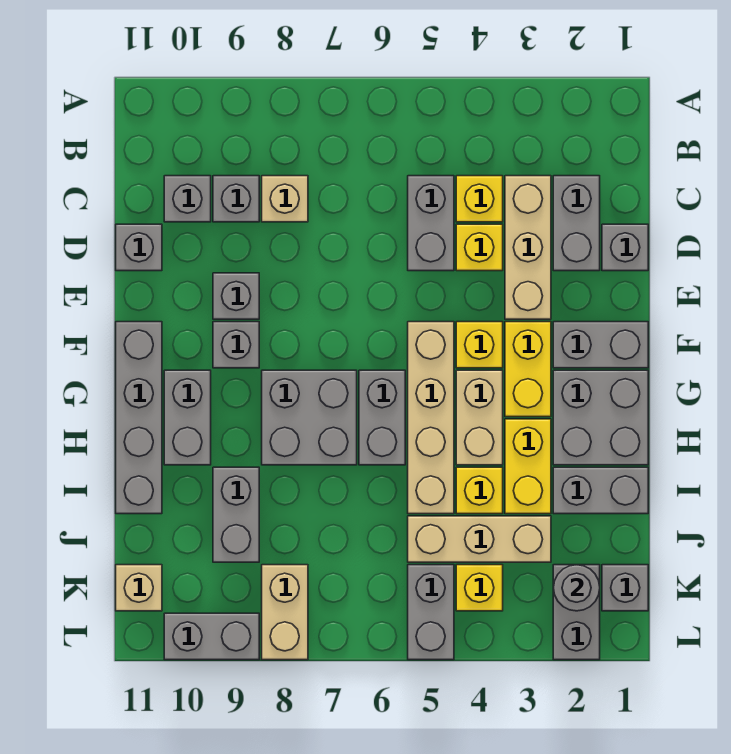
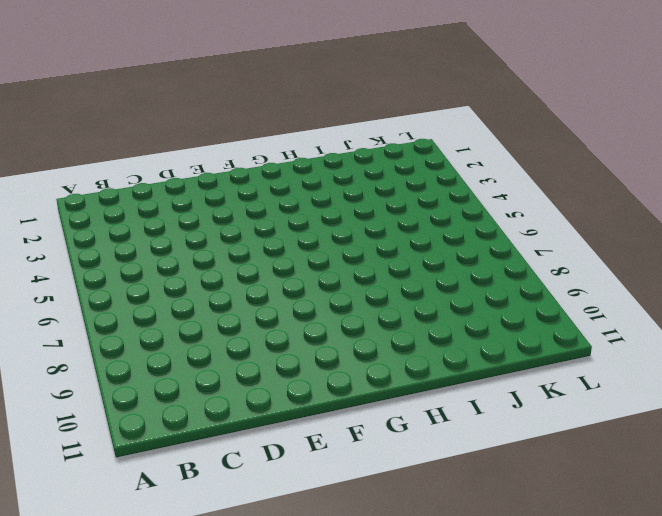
none -> grey brick C2:D2 level 1
none -> tan brick C3:E3 level 1
none -> yellow brick C4 level 1
none -> grey brick C5:D5 level 1

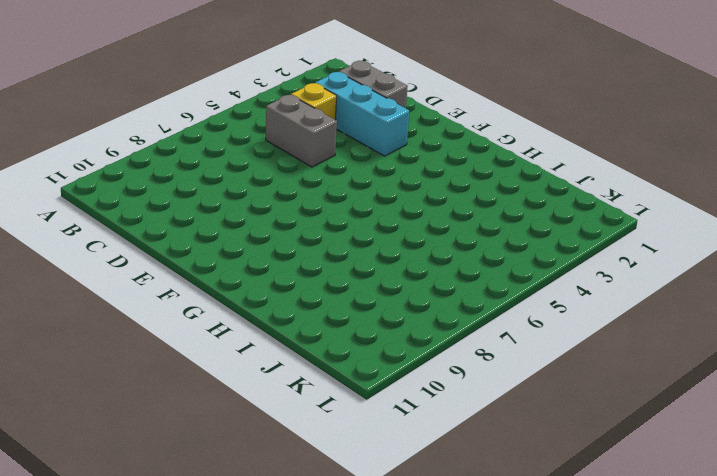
cyan brick C3:E3 level 1 -> tan brick C3:E3 level 1
none -> tan brick C8 level 1
none -> grey brick C9 level 1
none -> grey brick C10 level 1
none -> grey brick D1 level 1

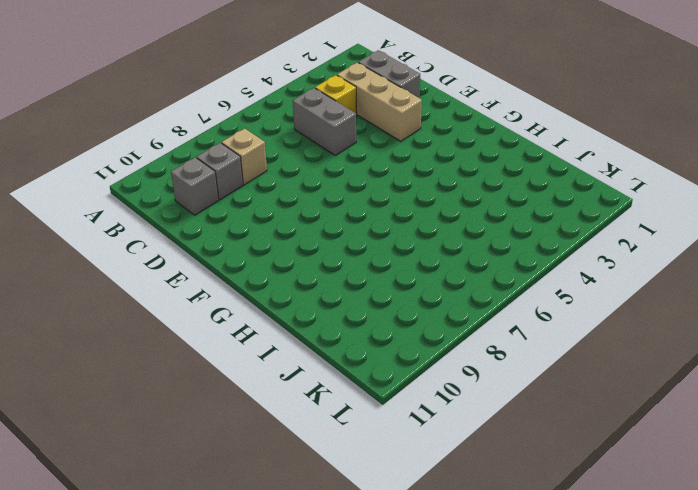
none -> grey brick D1 level 1
none -> yellow brick D4 level 1
none -> grey brick D11 level 1
none -> grey brick E9 level 1

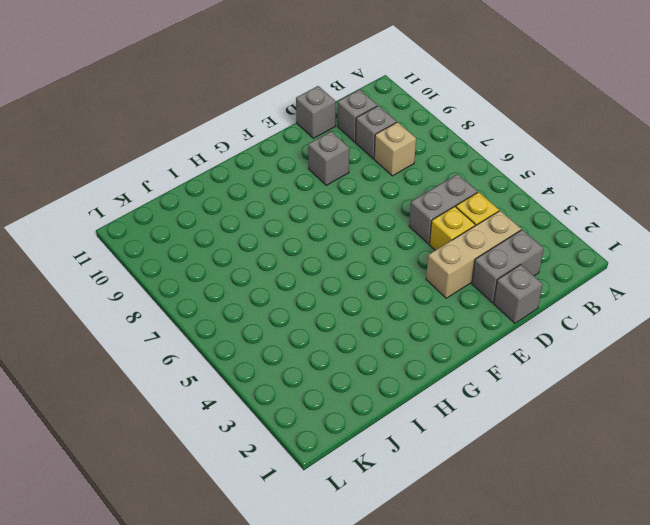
none -> grey brick F1:F2 level 1
none -> yellow brick F3:G3 level 1
none -> yellow brick F4 level 1
none -> tan brick F5:I5 level 1

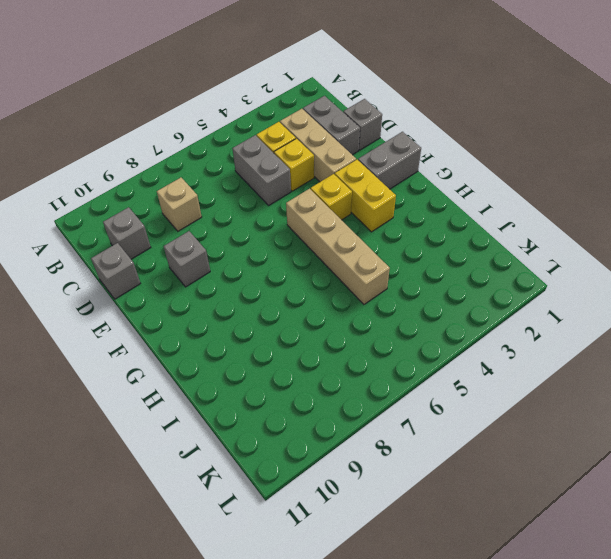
none -> grey brick C9 level 1
none -> grey brick F9 level 1
none -> grey brick F11:I11 level 1
none -> grey brick G1:H2 level 1

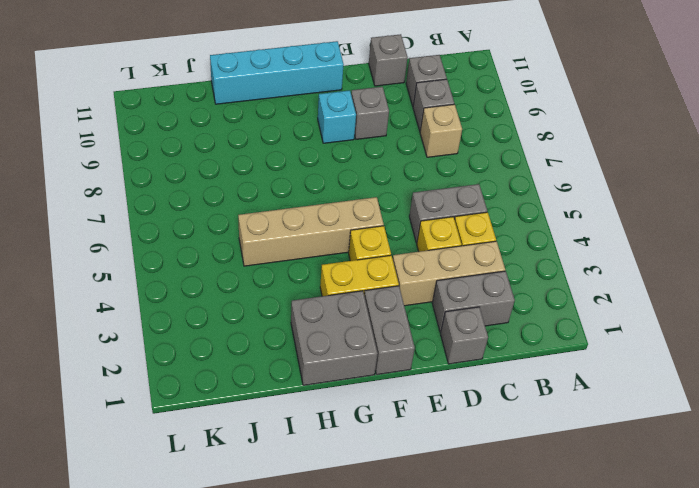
cyan brick F9 level 1 -> grey brick F9 level 1
cyan brick F11:I11 level 1 -> grey brick F11:I11 level 1
none -> tan brick G4:H4 level 1
none -> grey brick G6:H6 level 1
none -> grey brick G7:H8 level 1
none -> grey brick G10:H10 level 1

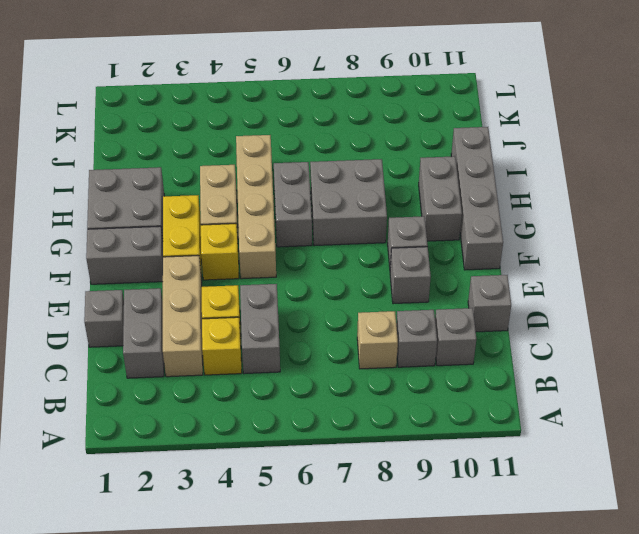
none -> yellow brick H3:I3 level 1
none -> grey brick I1:I2 level 1
none -> yellow brick I4 level 1
none -> grey brick I9:J9 level 1

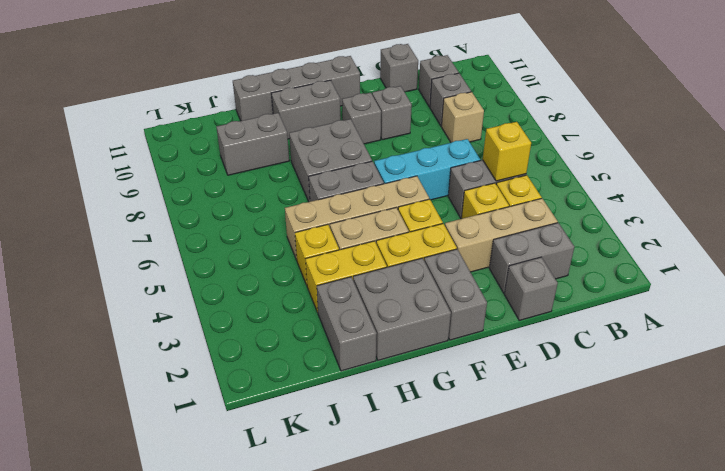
yellow brick C5 level 2 -> yellow brick K4 level 1
cyan brick D6:F6 level 1 -> none
none -> tan brick J3:J5 level 1
none -> grey brick K1 level 1
none -> grey brick K2:L2 level 1
none -> grey brick K5:L5 level 1

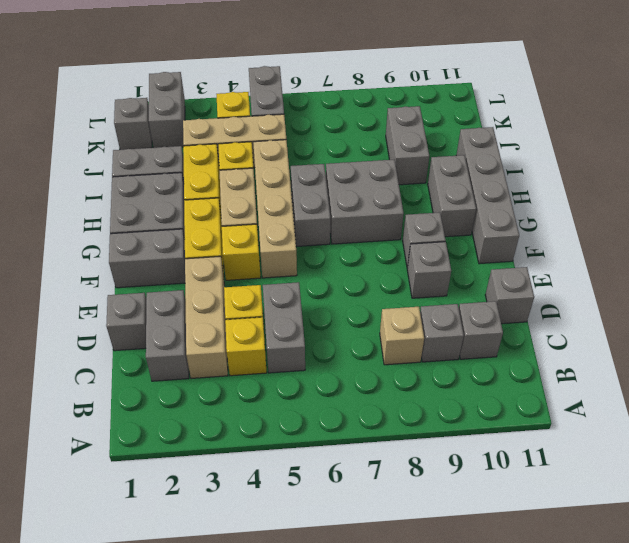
none -> tan brick K8:L8 level 1
none -> tan brick K11 level 1
none -> grey brick L9:L10 level 1
none -> grey round brick K2 level 2

